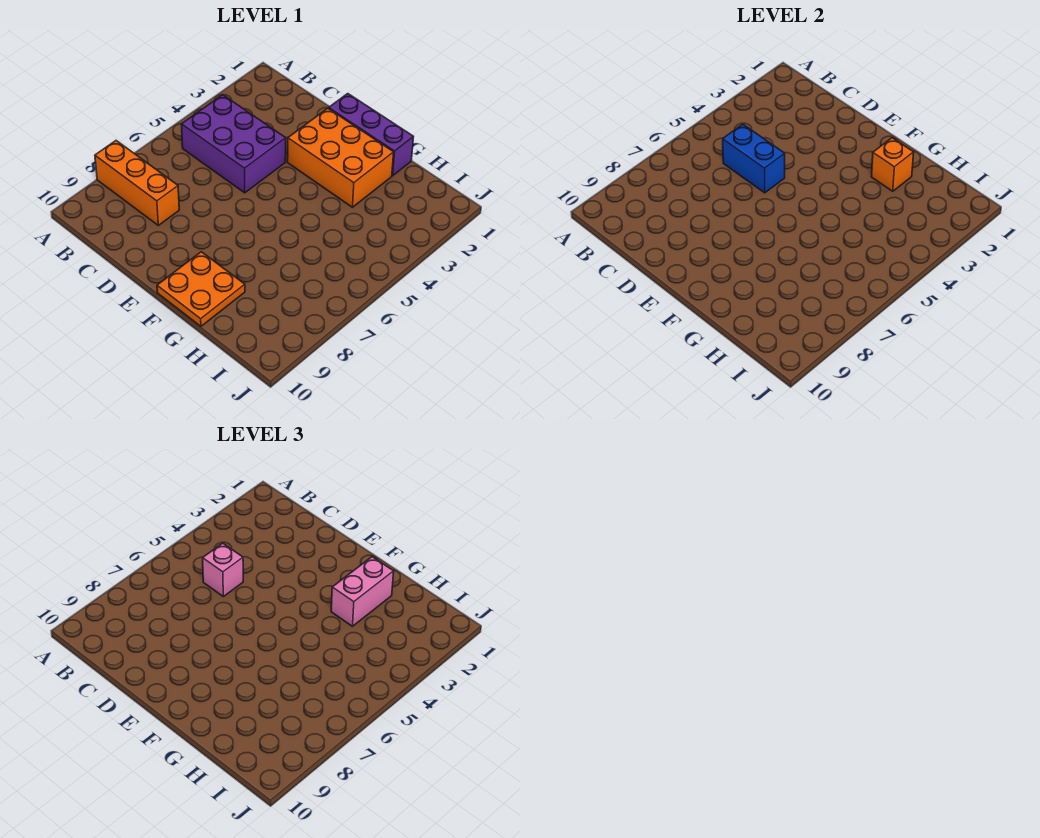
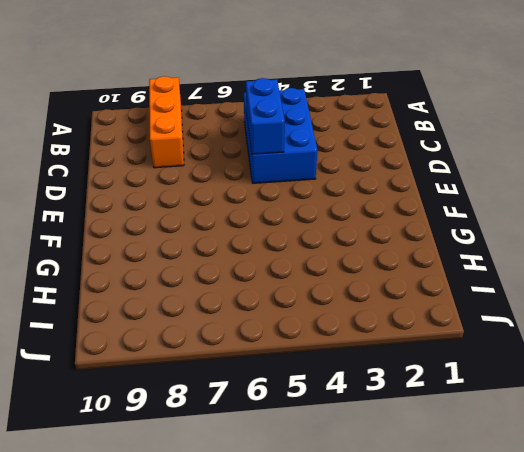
blue brick B4:D5 level 1 -> purple brick B4:D5 level 1
none -> purple brick E1:G1 level 1
none -> orange brick E2:G3 level 1

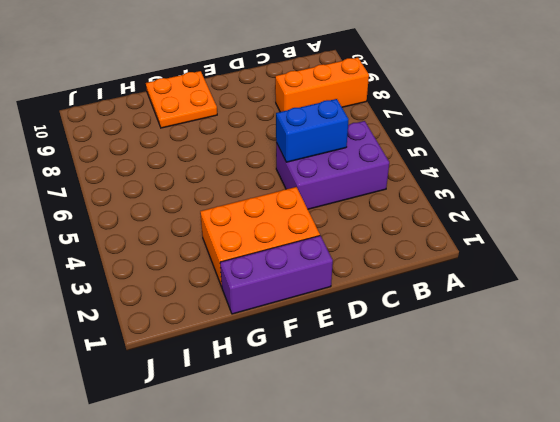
none -> orange brick G2 level 2
none -> pink brick C5 level 3

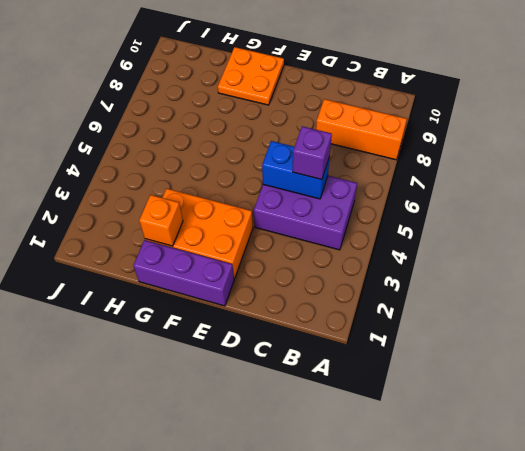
purple brick C5 level 3 -> pink brick C5 level 3
none -> pink brick G2:G3 level 3

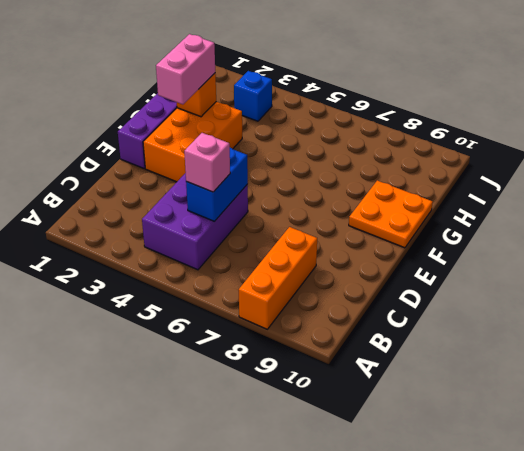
pink brick F2:G2 level 3 -> pink brick G2:G3 level 3
blue brick I3 level 1 -> none

